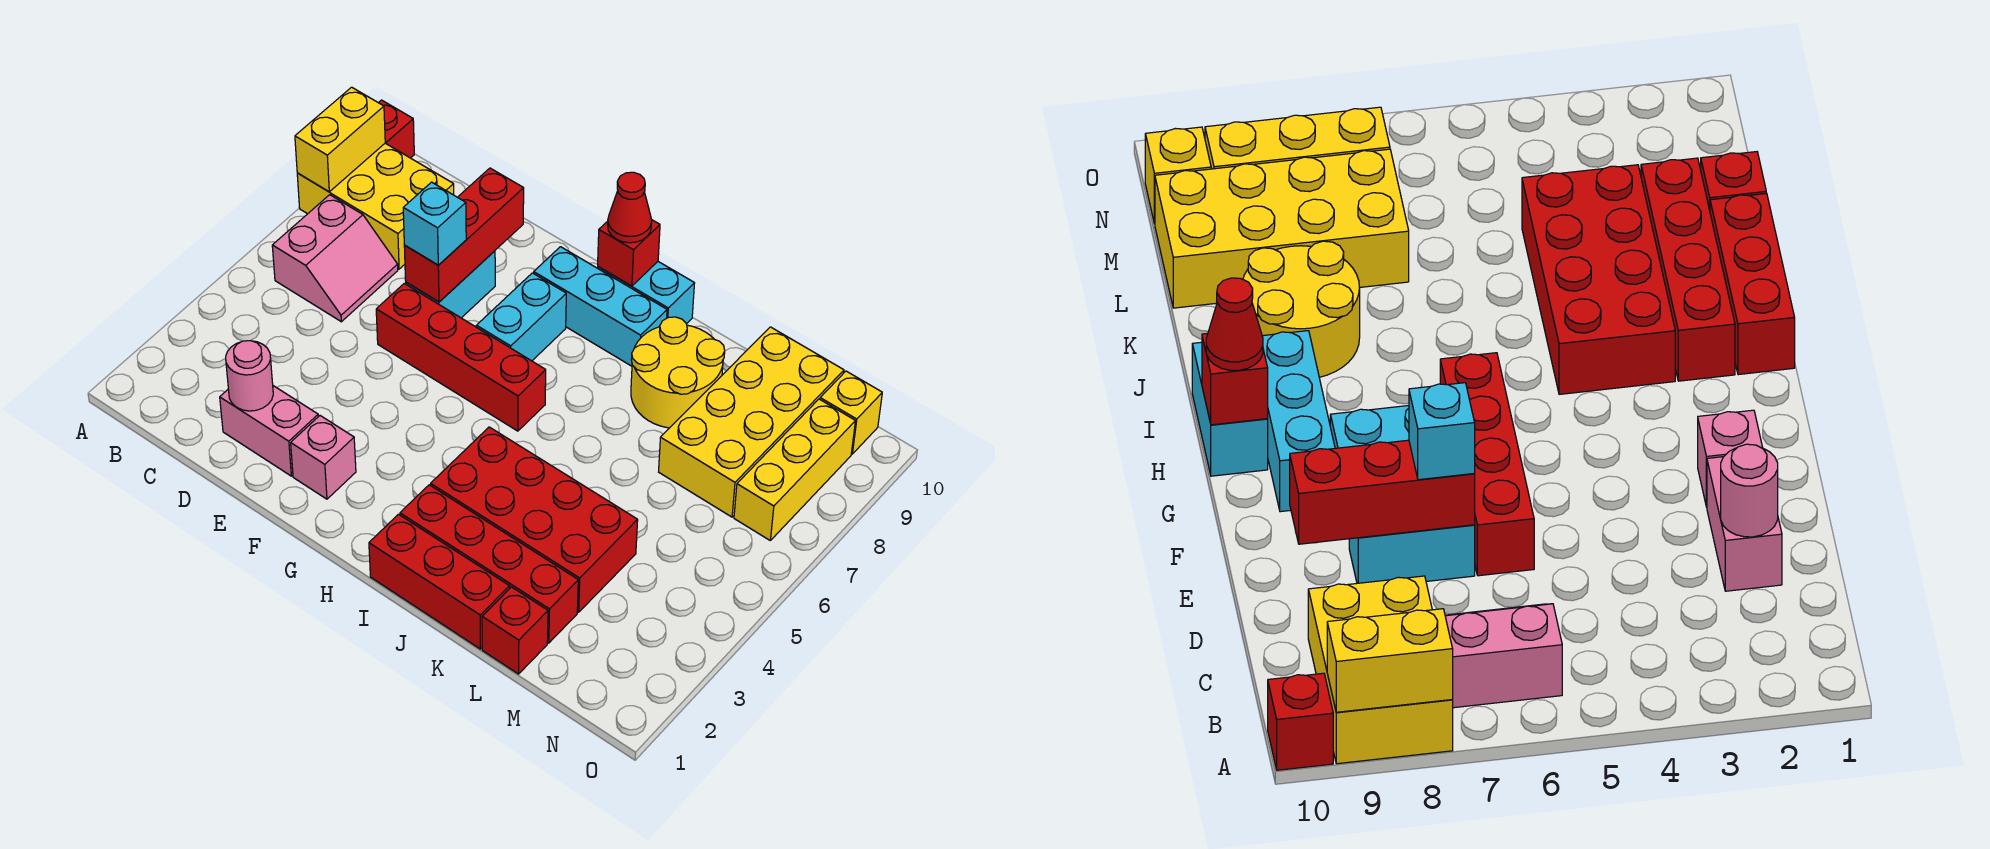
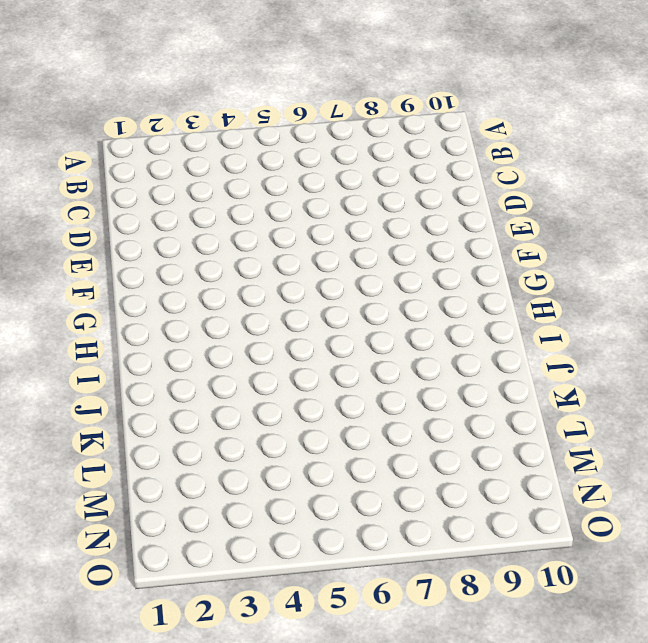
none -> yellow brick A8:C9 level 1
none -> red brick A10 level 1
none -> pink slope B6:C7 level 1 top B

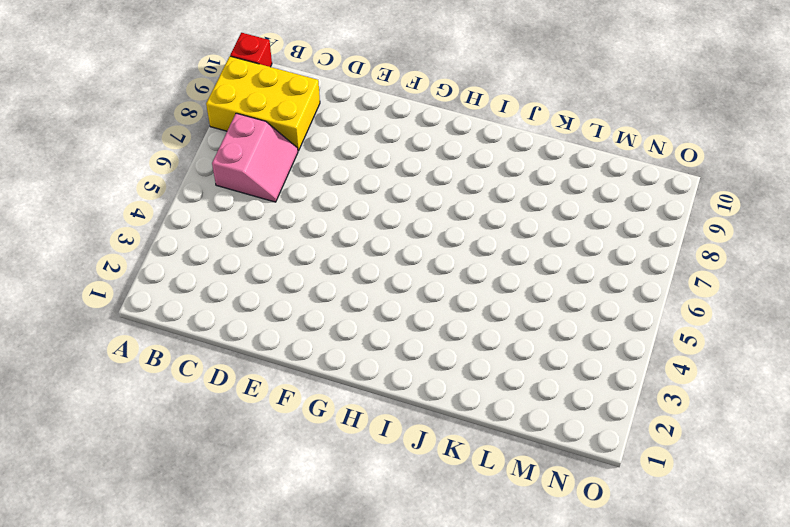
none -> pink brick D2:E2 level 1
none -> red brick E6:H6 level 1
none -> cyan brick E7:E8 level 1

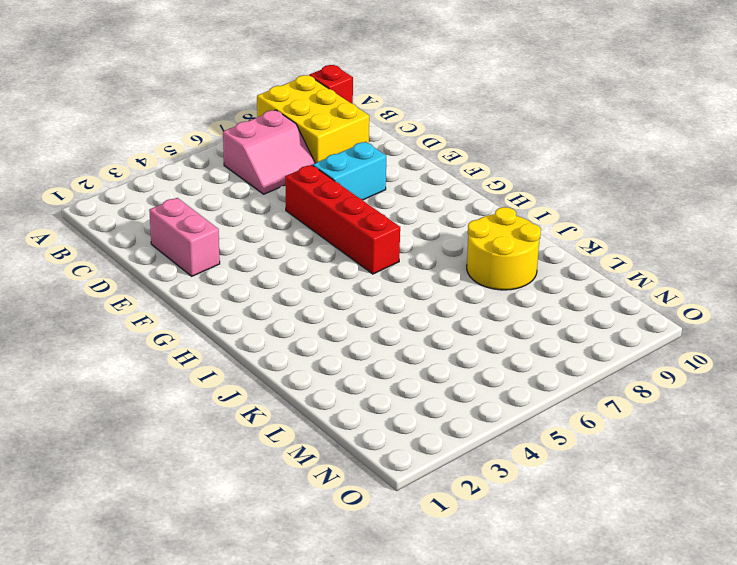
none -> pink brick F2 level 1
none -> cyan brick G7:G8 level 1
none -> cyan brick G9:I9 level 1

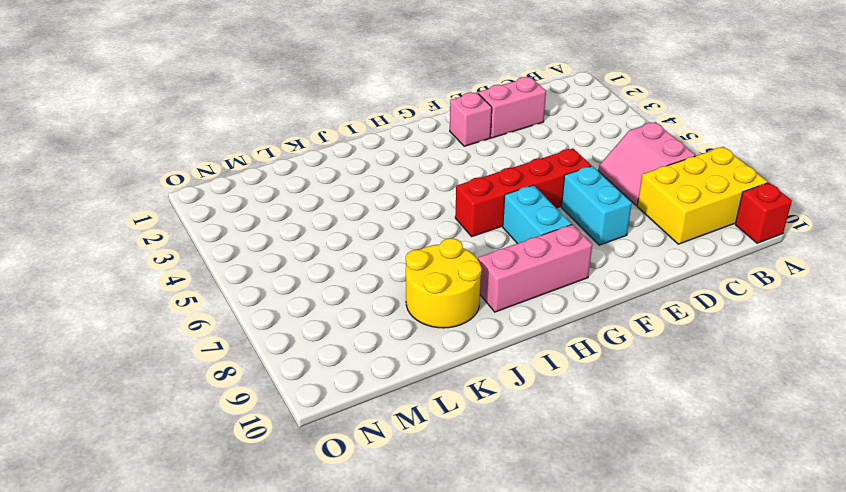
pink brick G9:I9 level 1 -> cyan brick G9:I9 level 1
none -> cyan brick H10:I10 level 1
none -> red brick I1:K1 level 1
none -> red brick I2:L2 level 1

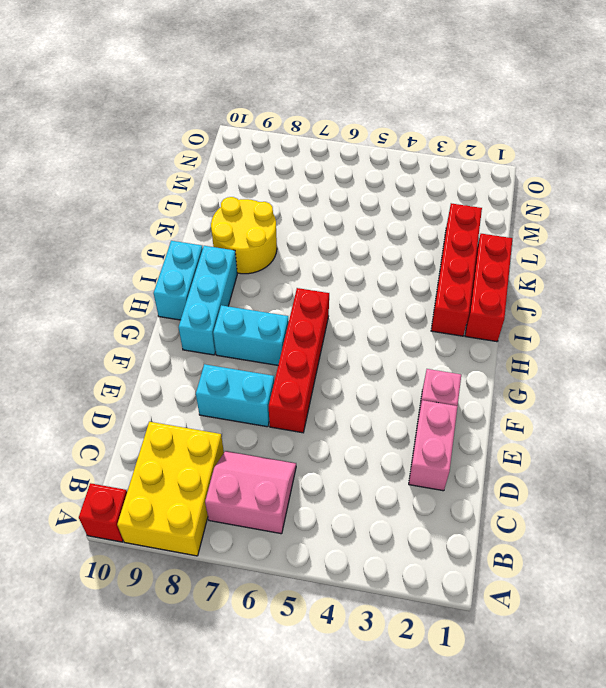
none -> red brick I3:L4 level 1
none -> red brick L1 level 1
none -> yellow brick L7:M10 level 1

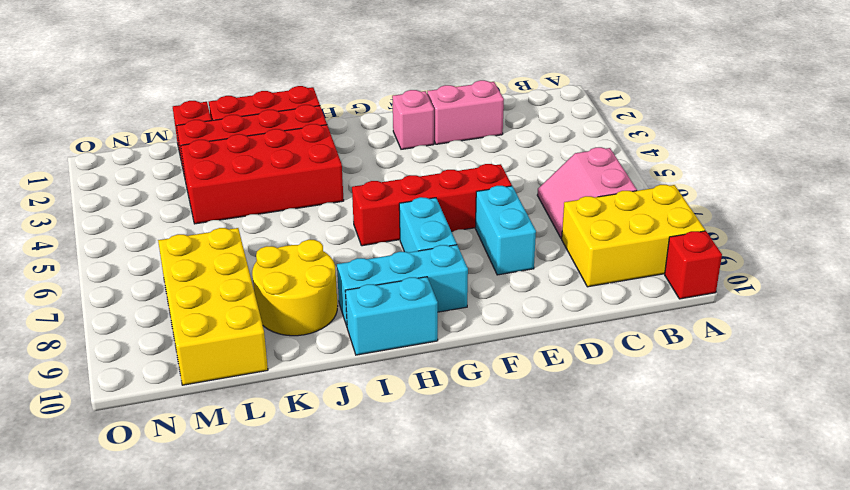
none -> yellow brick N7:N9 level 1
none -> yellow brick N10 level 1
none -> yellow brick A8:A9 level 2

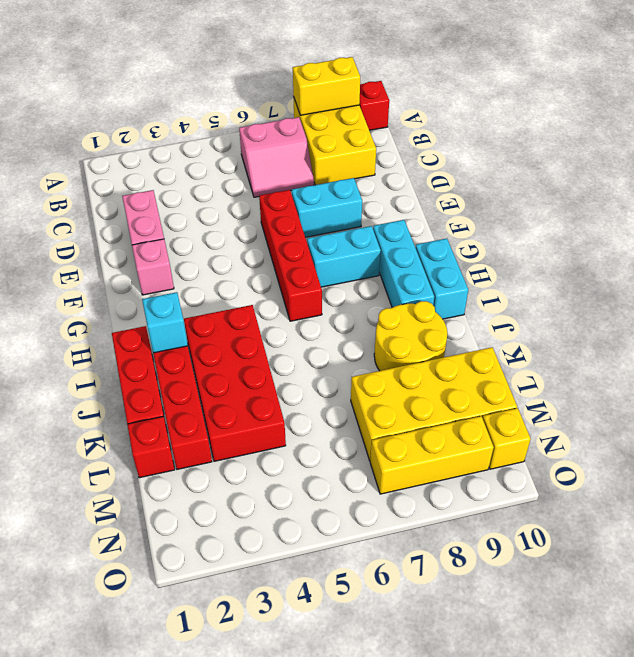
cyan brick I2 level 2 -> cyan brick E7 level 3
none -> pink round brick D2 level 2
none -> red brick E7:E9 level 2
none -> red brick H10 level 2

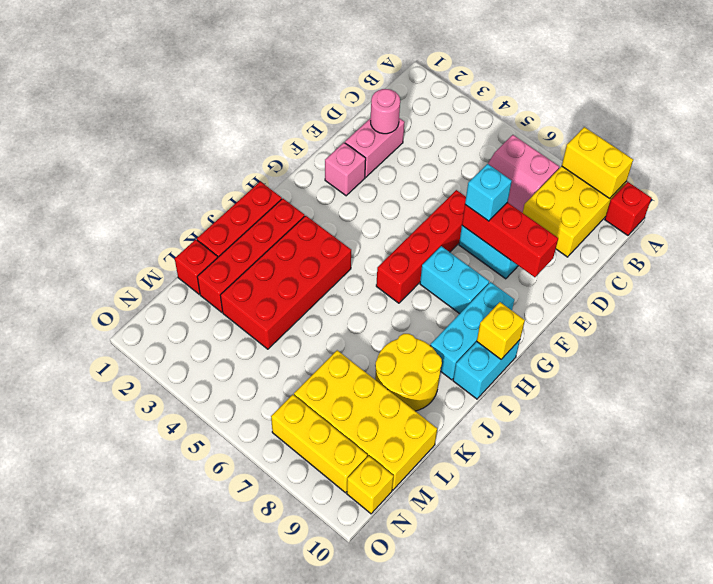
yellow brick H10 level 2 -> red brick H10 level 2
none -> red cone H10 level 3

